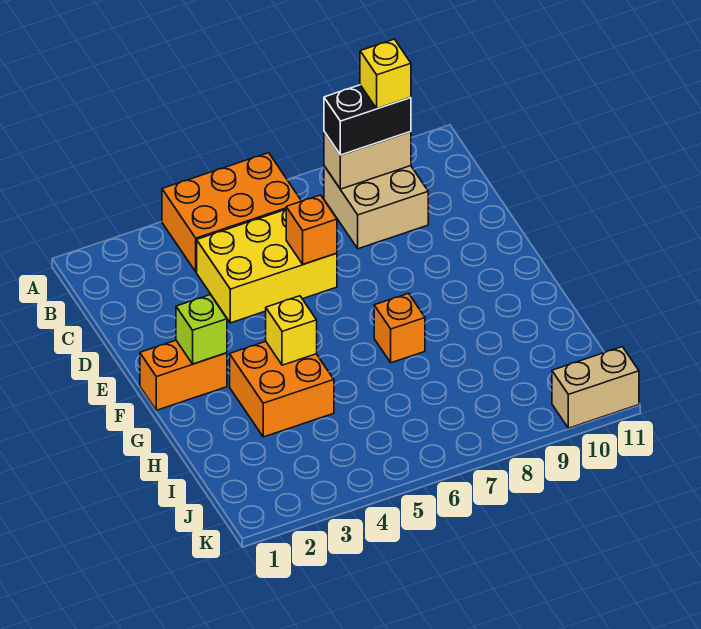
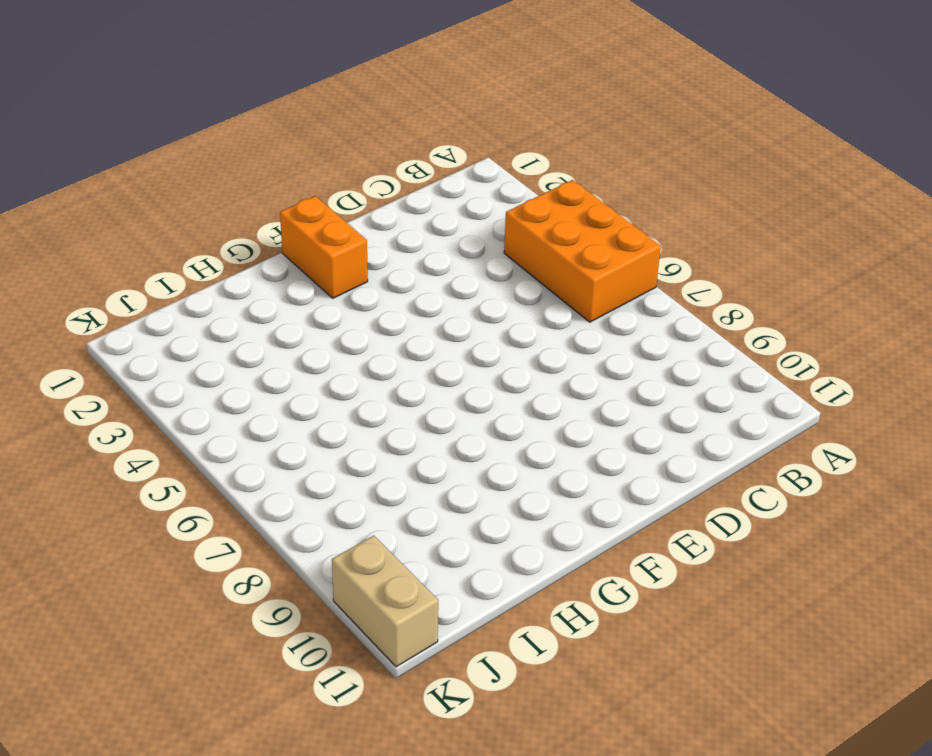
none -> tan brick B8:C9 level 1
none -> yellow brick C4:D6 level 1
none -> orange brick G3:H4 level 1

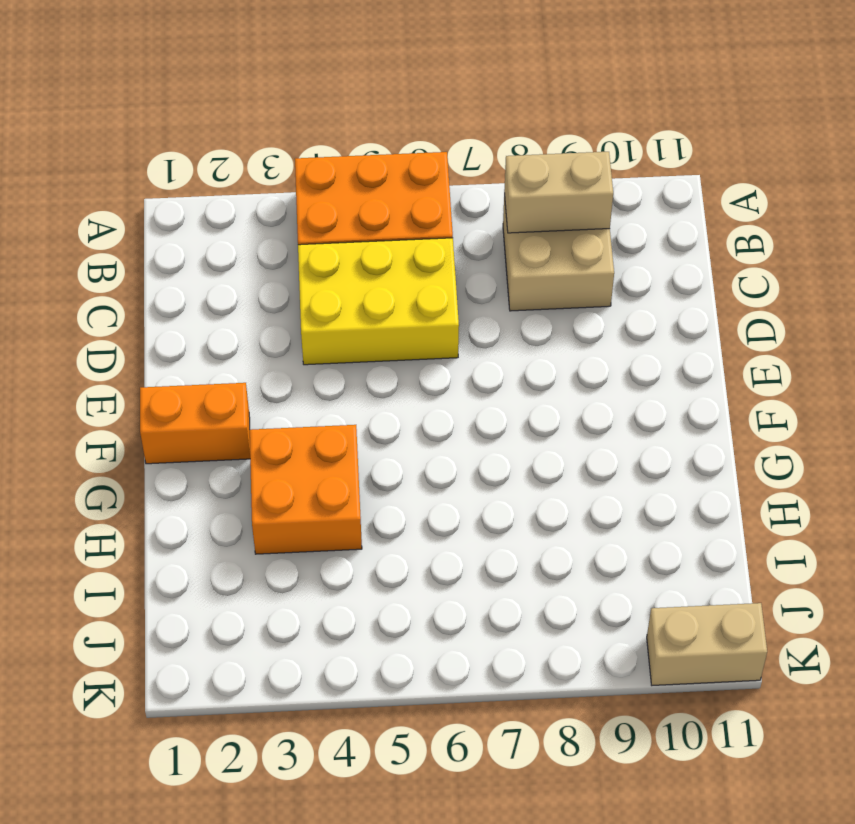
none -> orange brick G7 level 1
none -> orange brick D6 level 2
none -> lime brick F2 level 2

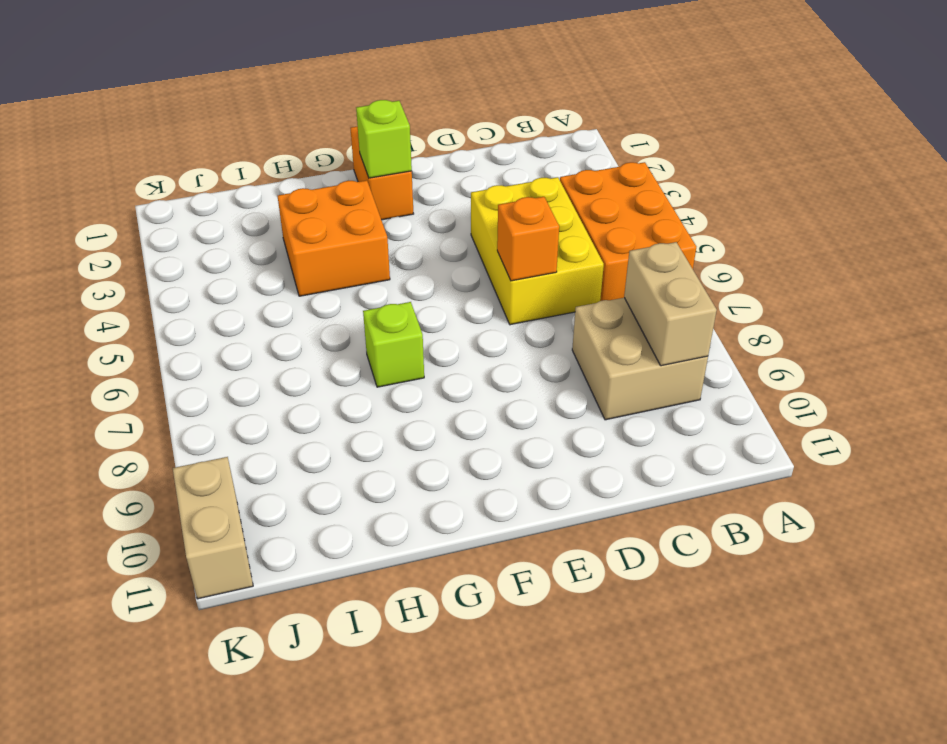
lime brick G7 level 1 -> orange brick G7 level 1
none -> yellow brick G4 level 2
none -> black brick B8:B9 level 3
none -> yellow brick B9 level 4

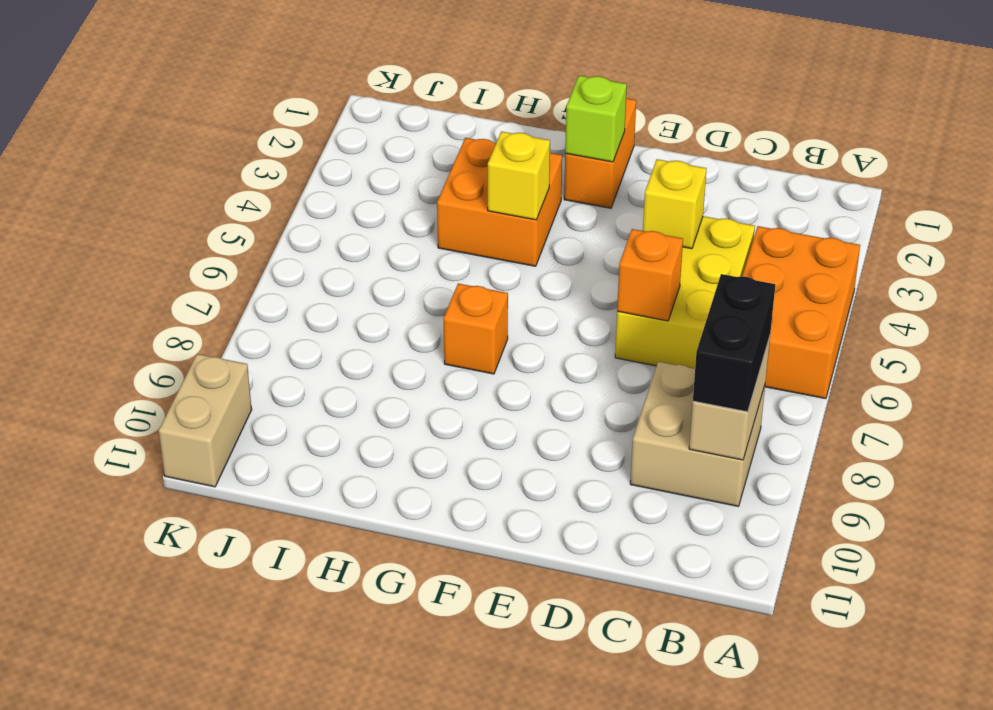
yellow brick D4 level 2 -> yellow brick B9 level 4

